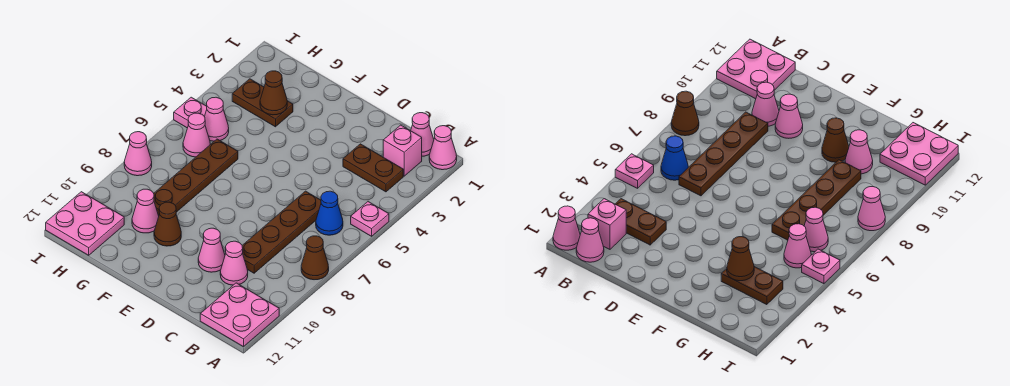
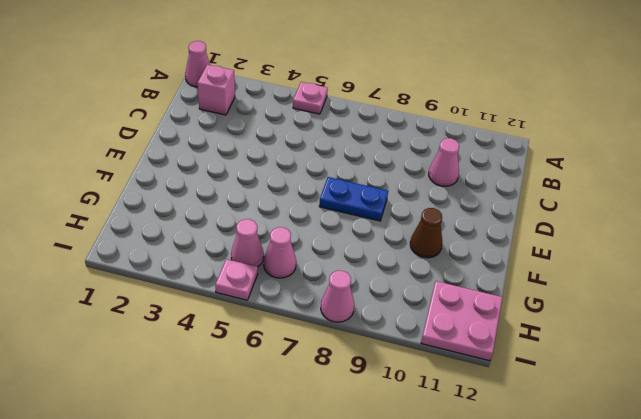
blue plate E7:E8 level 1 -> none
none -> brown cone A8 level 1
none -> pink plate A11:B12 level 1
none -> pink cone B1 level 1

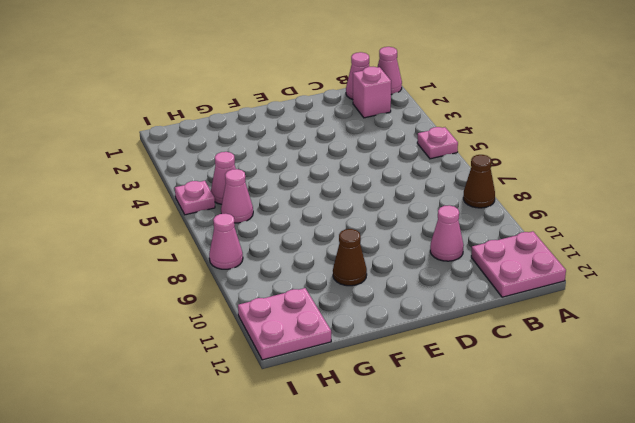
none -> brown plate B3:C3 level 1
none -> blue cone B6 level 1
none -> brown plate C6:C9 level 1

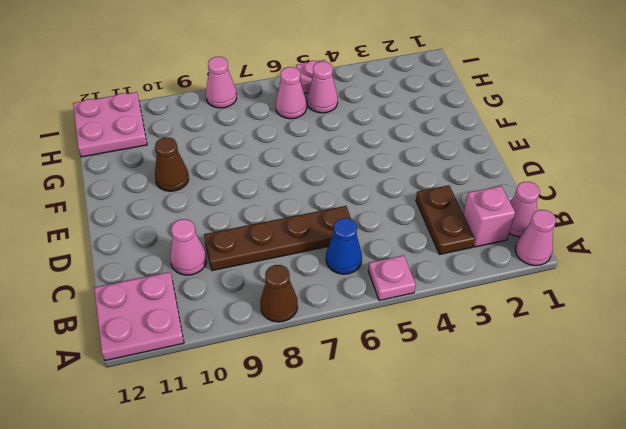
none -> pink cone D10 level 1
none -> brown plate G3:H3 level 1
none -> brown plate G6:G9 level 1

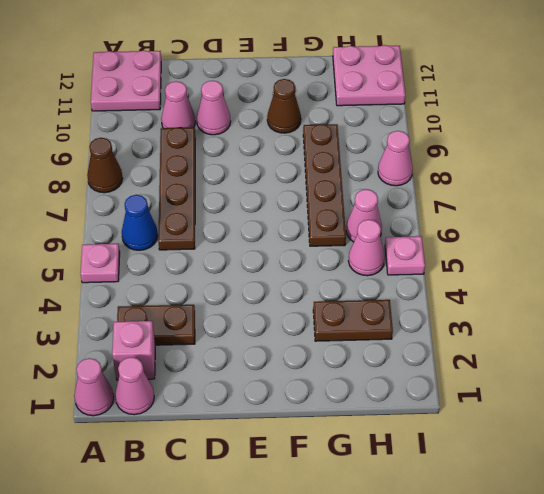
none -> pink cone G10 level 1
none -> brown cone G3 level 2

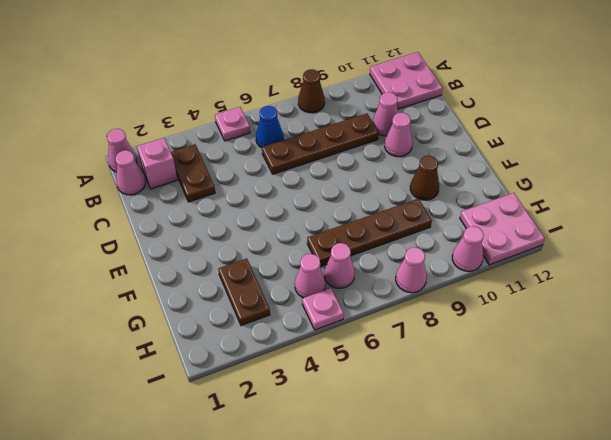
pink cone I10 level 1 -> pink cone G10 level 1
none -> brown cone G3 level 2

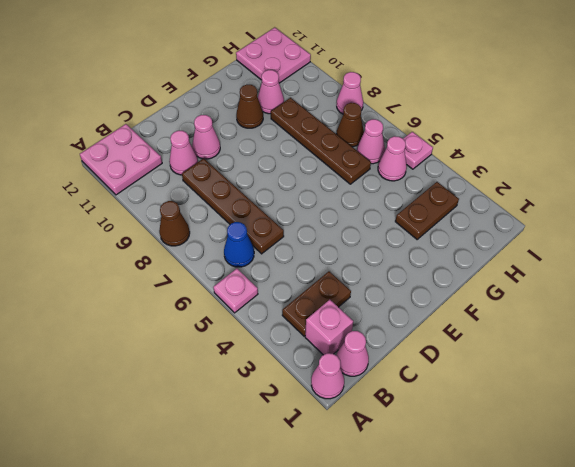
brown cone H7 level 1 -> brown cone G3 level 2

